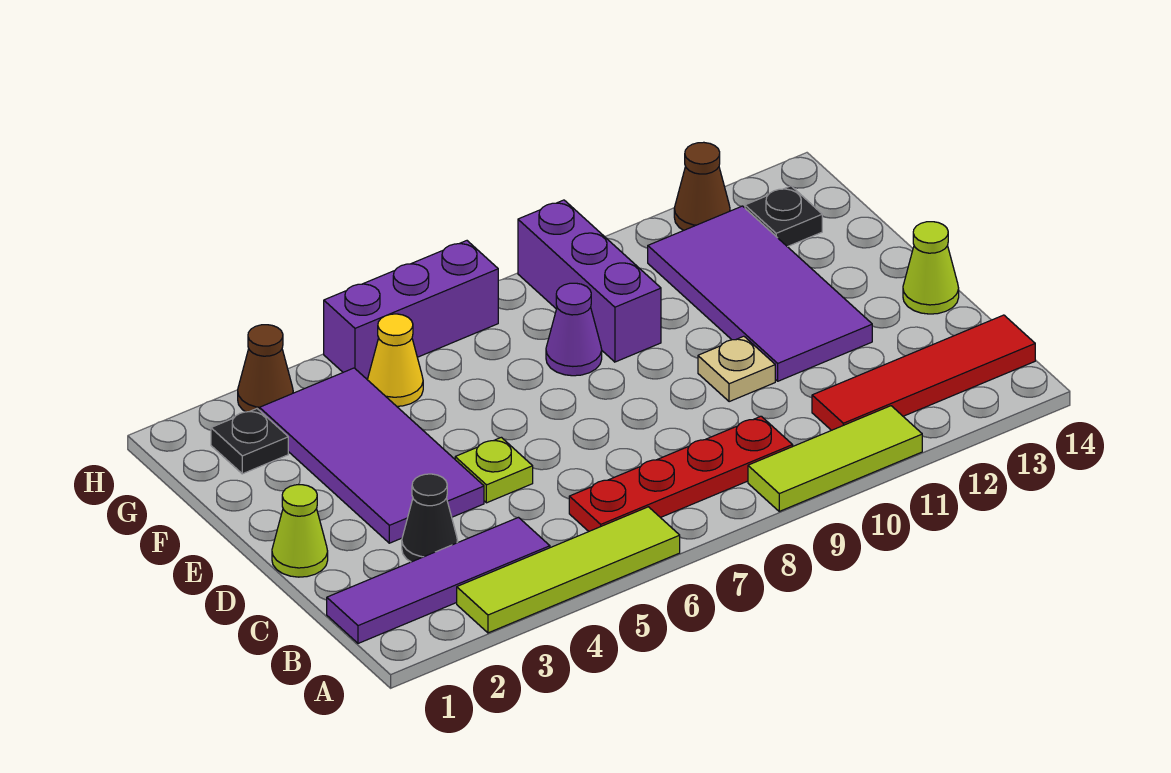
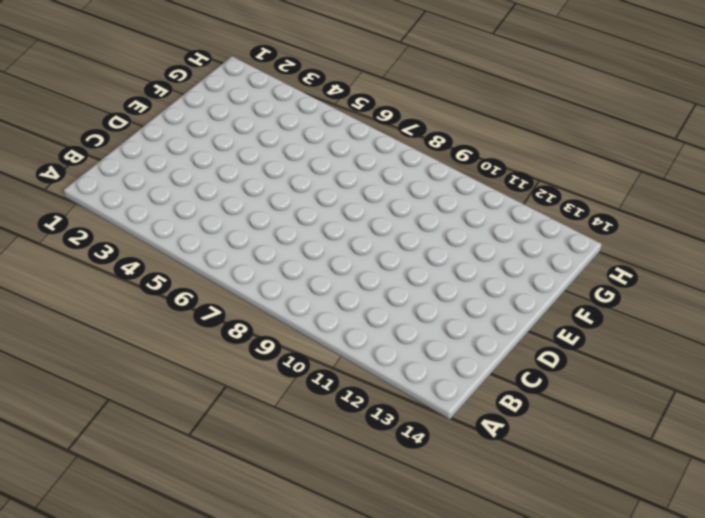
none -> lime tile A3:A6 level 1
none -> lime tile A9:A11 level 1
none -> purple tile B1:B4 level 1

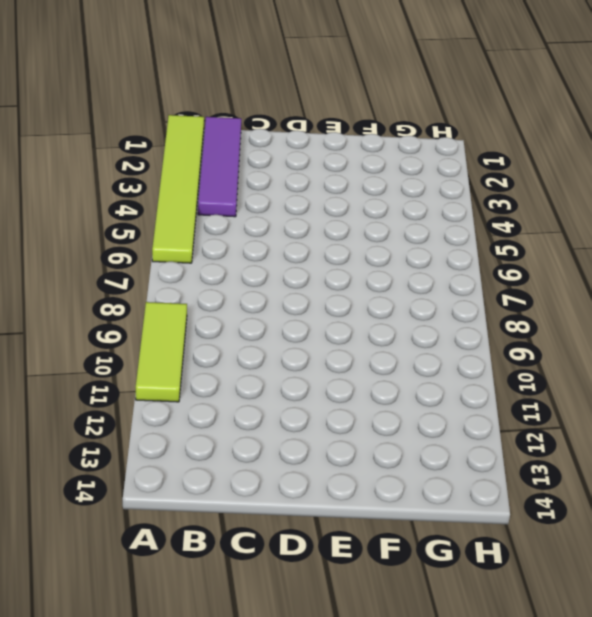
lime tile A1:A6 level 1 -> lime tile A3:A6 level 1
none -> red plate B6:B9 level 1
none -> red tile B11:B14 level 1
none -> black cone C3 level 1

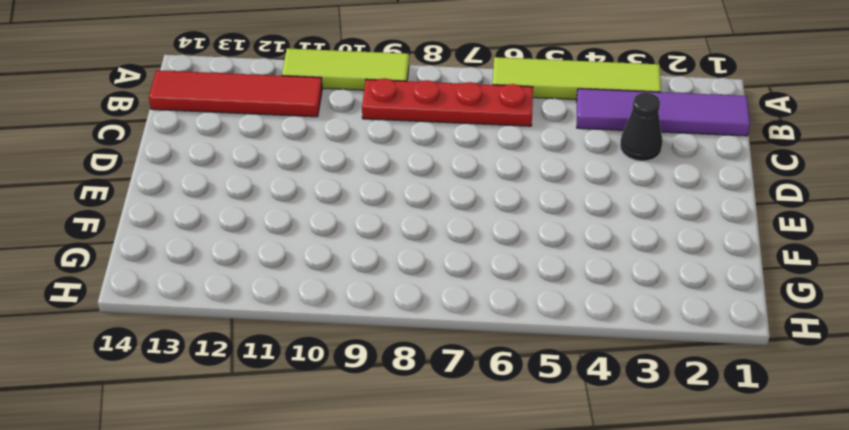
none -> lime cone D1 level 1
none -> purple tile D3:G4 level 1
none -> lime plate D5 level 1

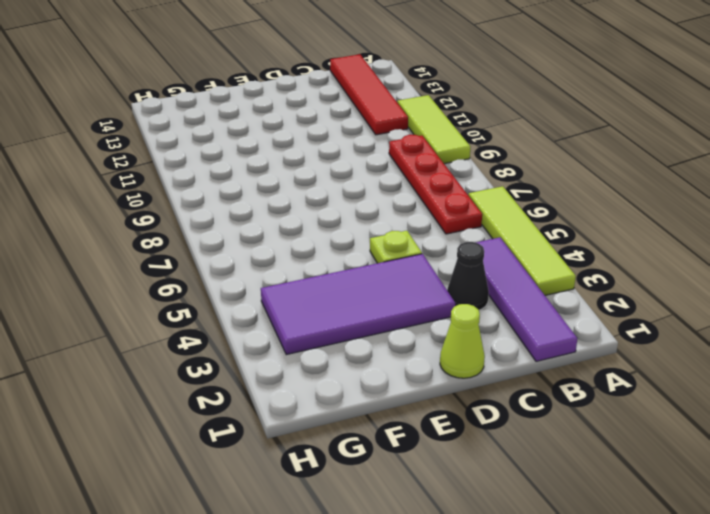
none -> tan plate D10 level 1
none -> purple tile D11:G12 level 1
none -> lime cone D14 level 1

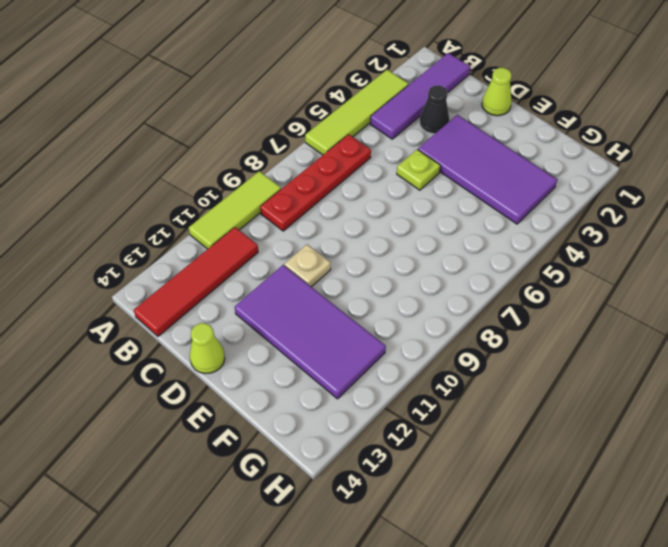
none -> purple cone F8 level 1
none -> purple brick F9:H9 level 1
none -> black plate G2 level 1

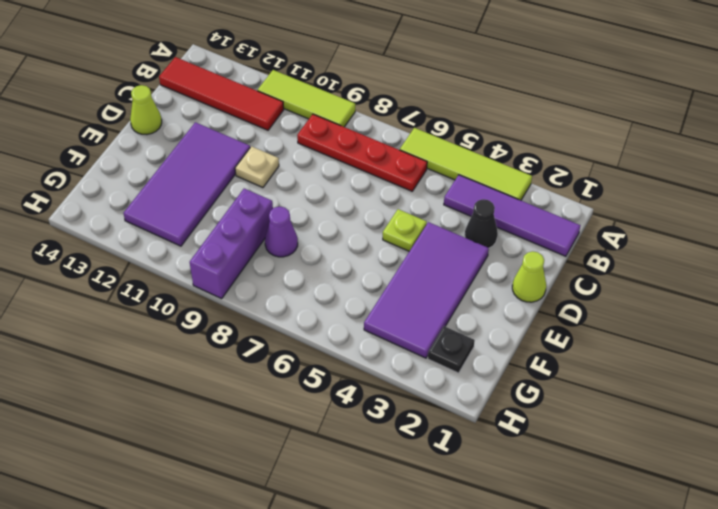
none -> yellow cone G5 level 1
none -> black plate G13 level 1
none -> brown cone H3 level 1

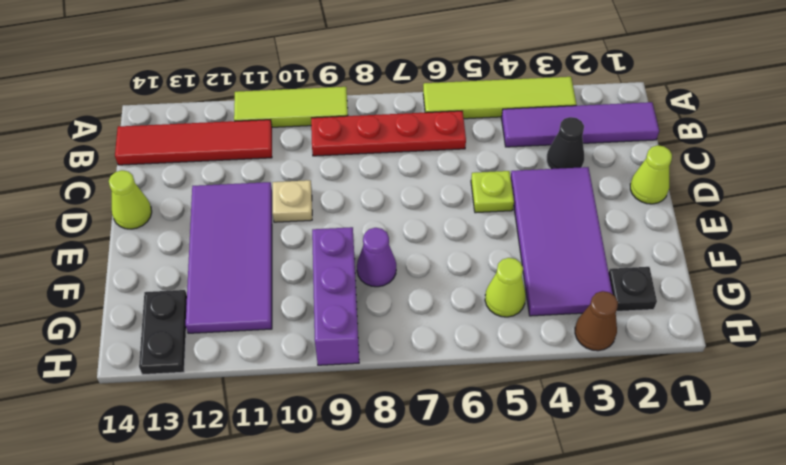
lime cone G5 level 1 -> yellow cone G5 level 1
black plate G13:H13 level 1 -> black plate G13 level 1
none -> purple brick H5:H7 level 1
none -> brown cone H12 level 1

